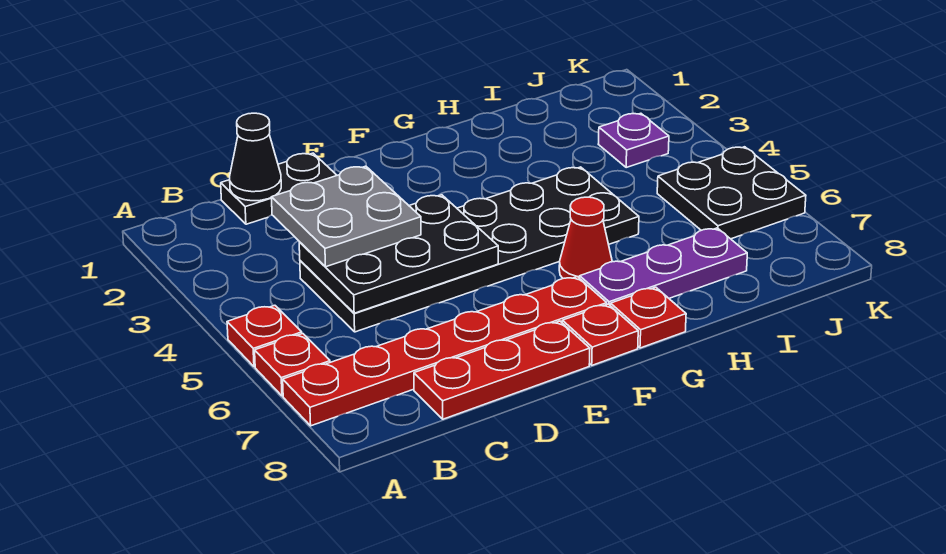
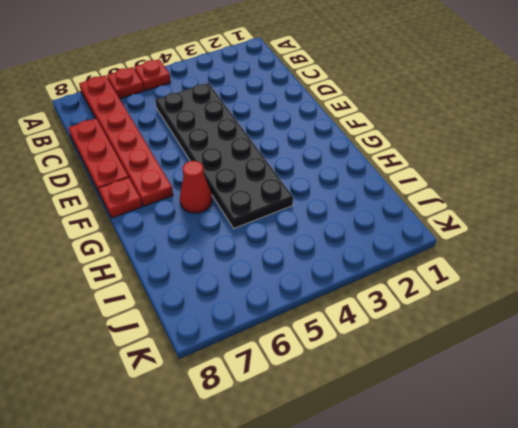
none -> black plate C1:D1 level 1
none -> purple plate G7:I7 level 1
none -> red plate G8 level 1

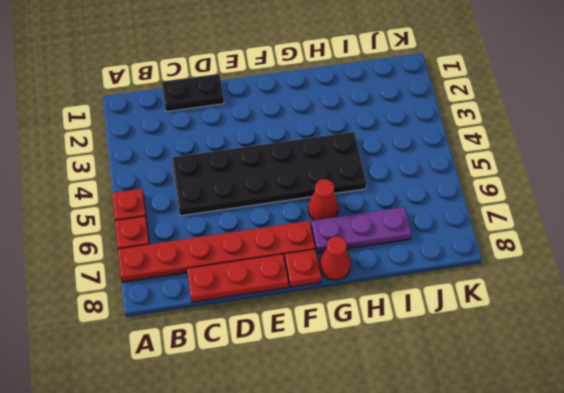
red cone G8 level 1 -> red plate G8 level 1
none -> purple plate J3 level 1
none -> black plate J5:K6 level 1
none -> black cone C1 level 2

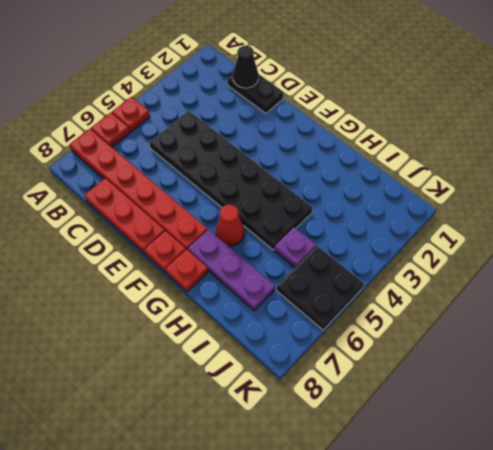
purple plate I5 level 1 -> purple plate J3 level 1
none -> black plate C4:E5 level 2
none -> grey plate C3:D4 level 3

